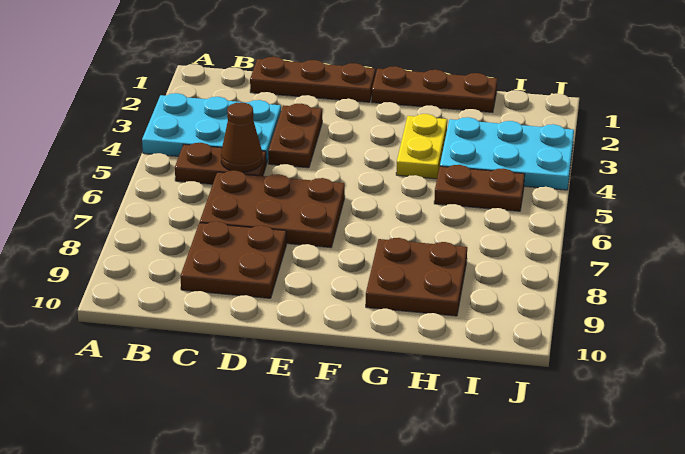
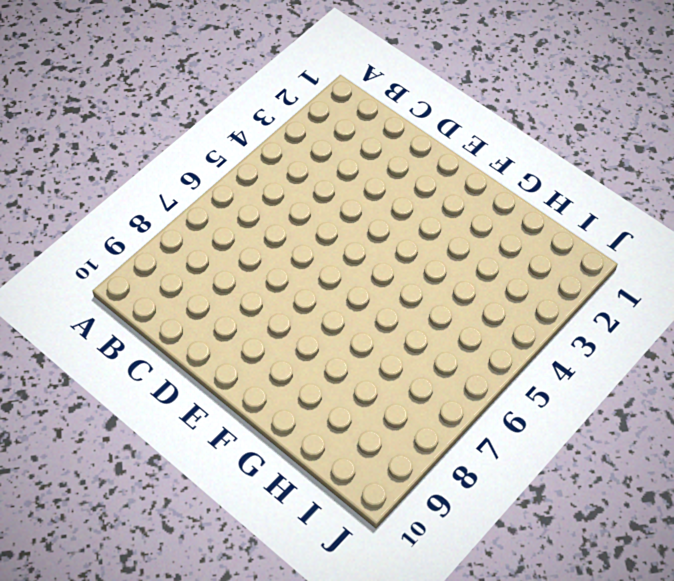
none -> cyan plate A3:C4 level 1
none -> brown plate B5:C5 level 1
none -> brown plate C1:E1 level 1

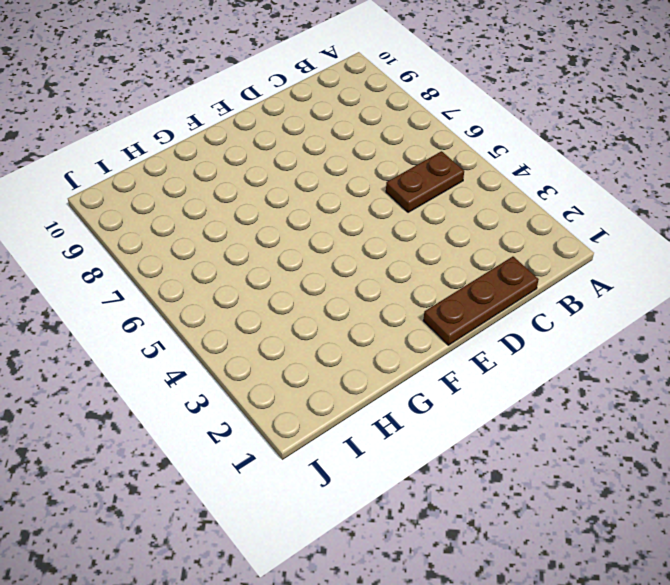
none -> cyan plate A3:C4 level 1
none -> brown plate C6:E7 level 1
none -> brown plate C8:D9 level 1

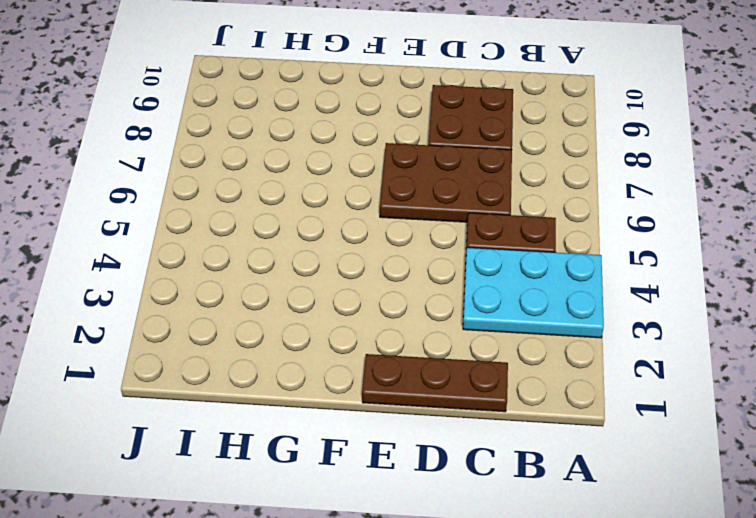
none -> brown plate D3:D4 level 1
none -> brown plate F1:H1 level 1
none -> yellow plate G3:G4 level 1

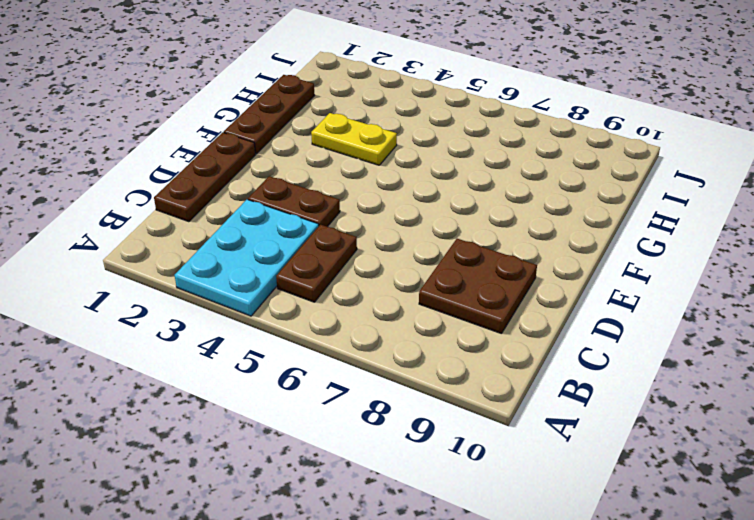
none -> brown plate C6:E7 level 1
none -> brown plate G8:H9 level 1
none -> cyan plate H3:J4 level 1

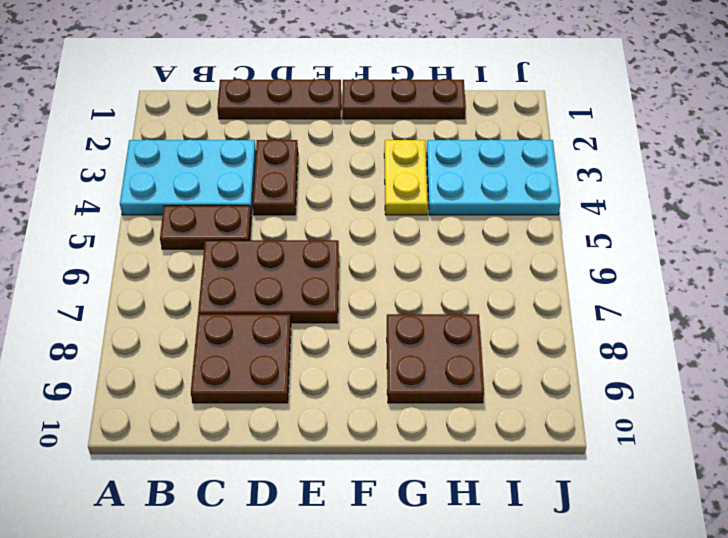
none -> brown plate H5:I5 level 1
none -> brown cone C5 level 2

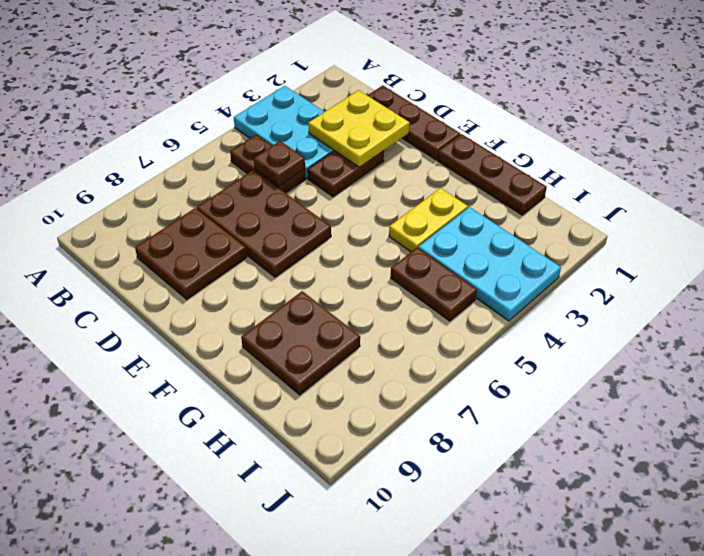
yellow plate C2:D3 level 2 -> none
brown plate C5 level 2 -> brown cone C5 level 2

